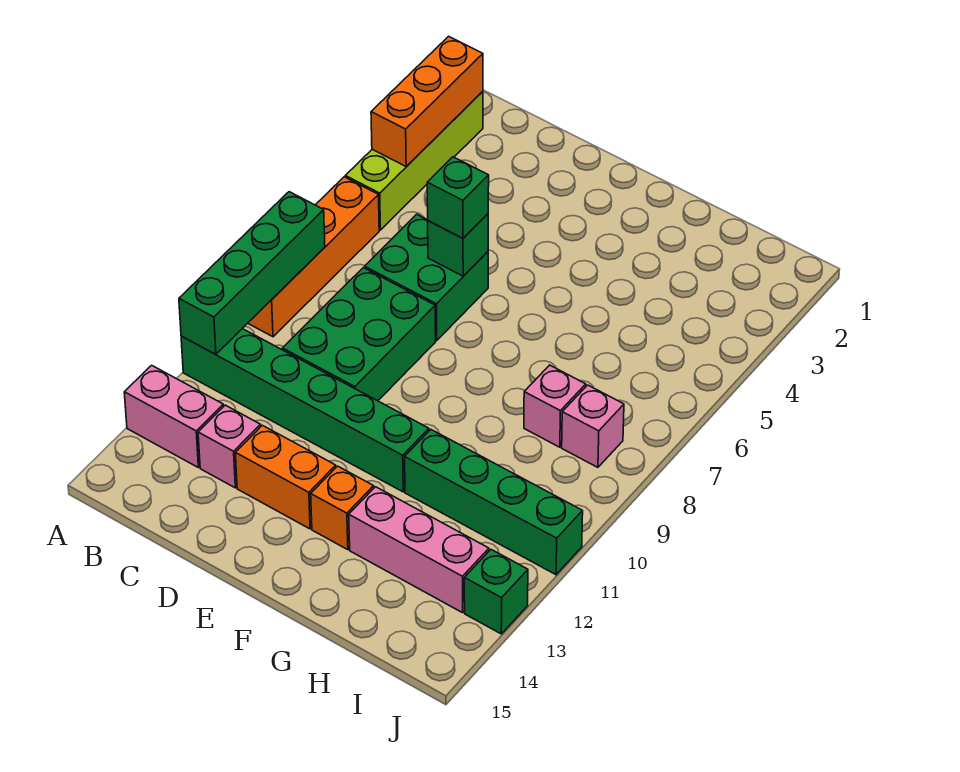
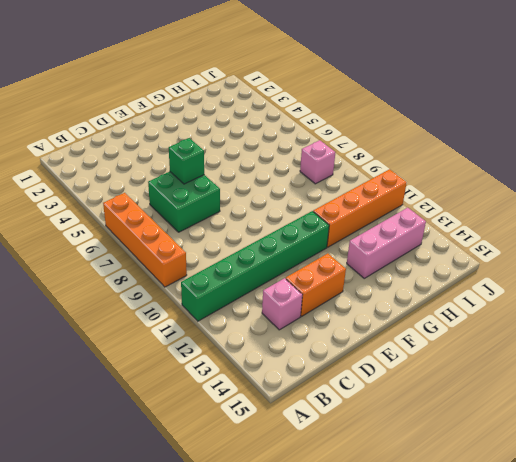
orange brick G11:J11 level 1 -> green brick G11:J11 level 1
none -> lime brick A2:A5 level 1
none -> pink brick A13:B13 level 1
none -> green brick C8:D10 level 1

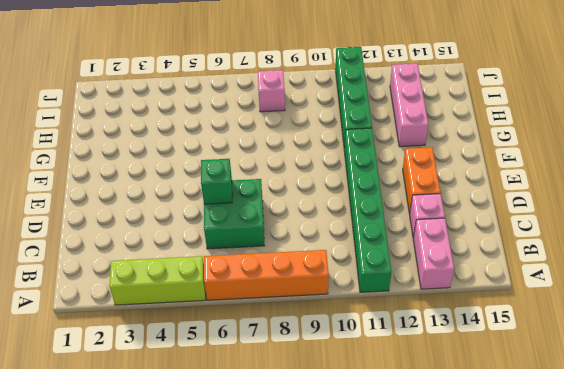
lime brick A3:A5 level 1 -> lime brick A2:A5 level 1
none -> green brick C8:D10 level 1
none -> orange brick F13 level 1
none -> pink brick H8 level 1

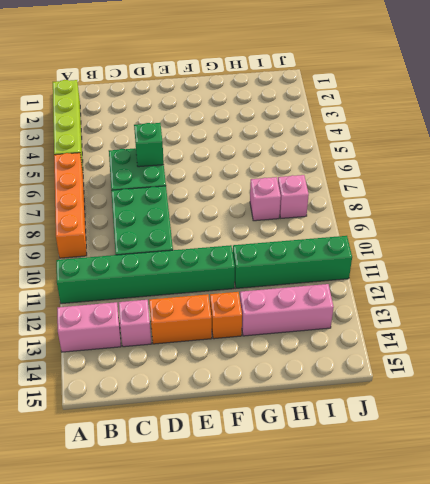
none -> green brick J13 level 1
none -> orange brick A2:A4 level 2
none -> green brick A8:A11 level 2

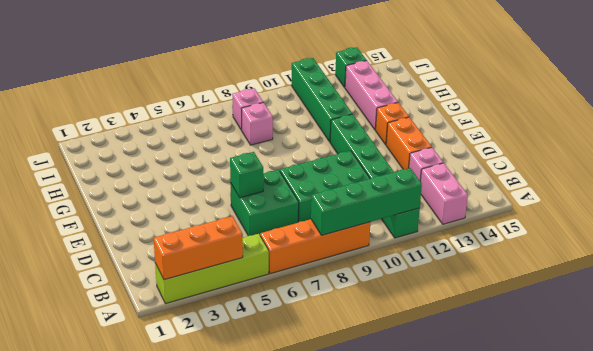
none -> green brick D6 level 3

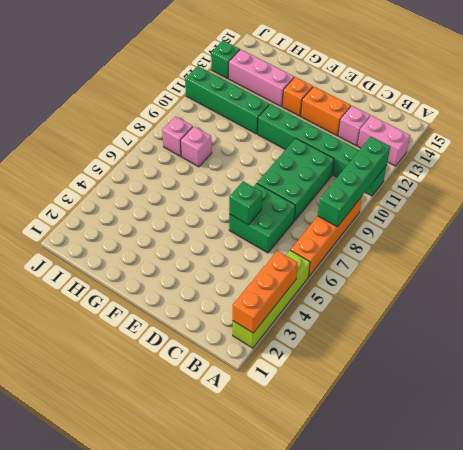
none -> green brick D6 level 3

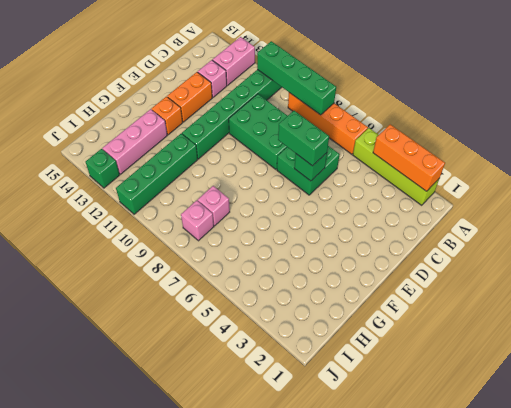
green brick D6:D7 level 3 -> green brick D6 level 3

